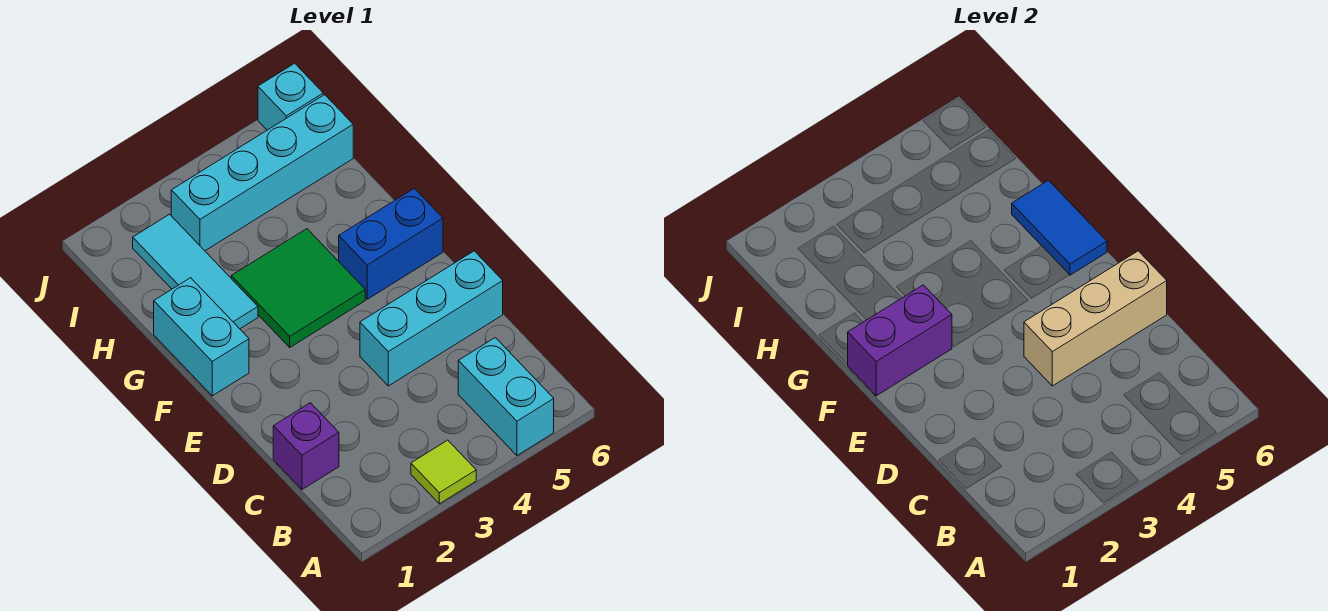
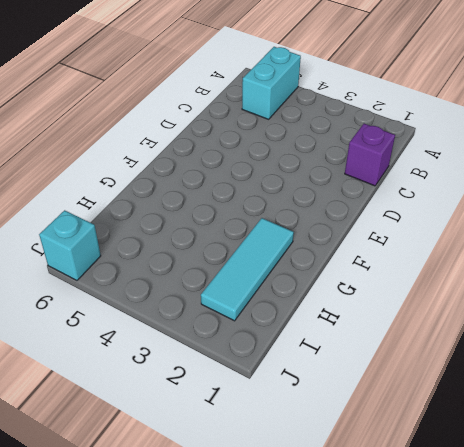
none -> lime tile A3 level 1
none -> cyan brick D4:D6 level 1
none -> cyan brick F1:G1 level 1

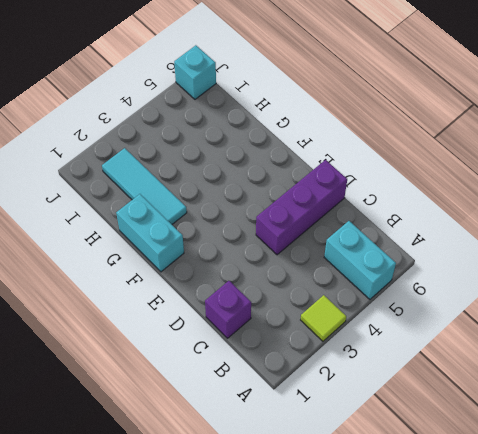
purple brick D4:D6 level 1 -> cyan brick D4:D6 level 1
none -> green tile F3:G4 level 1
none -> blue brick F5:F6 level 1
none -> cyan brick I3:I6 level 1

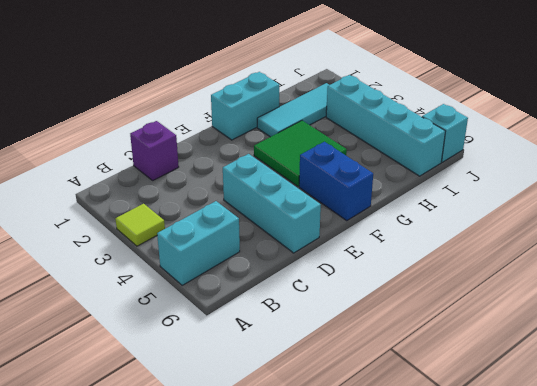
none -> tan brick D4:D6 level 2
none -> purple brick F1:F2 level 2
none -> blue tile F6:G6 level 2

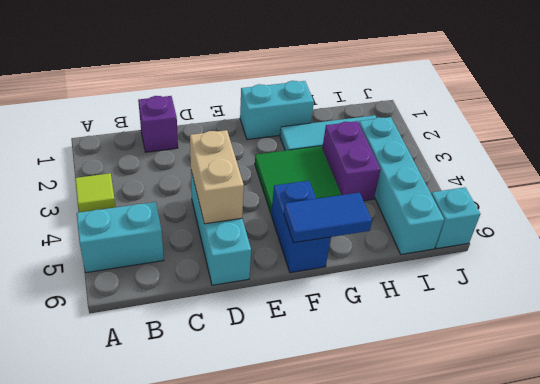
tan brick D4:D5 level 2 -> tan brick D4:D6 level 2
purple brick H3:H4 level 1 -> purple brick F1:F2 level 2

